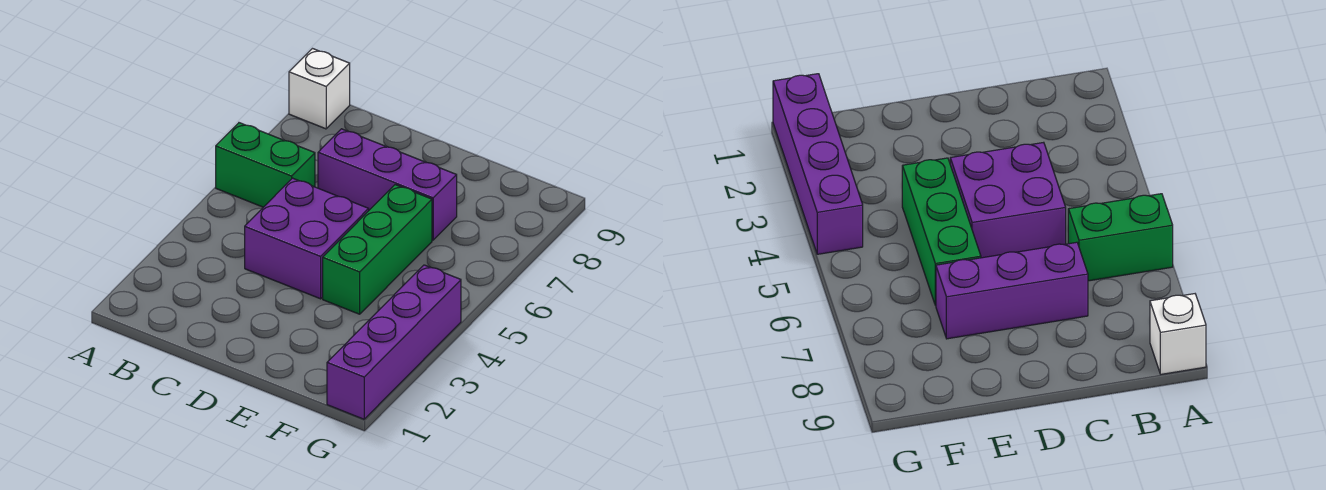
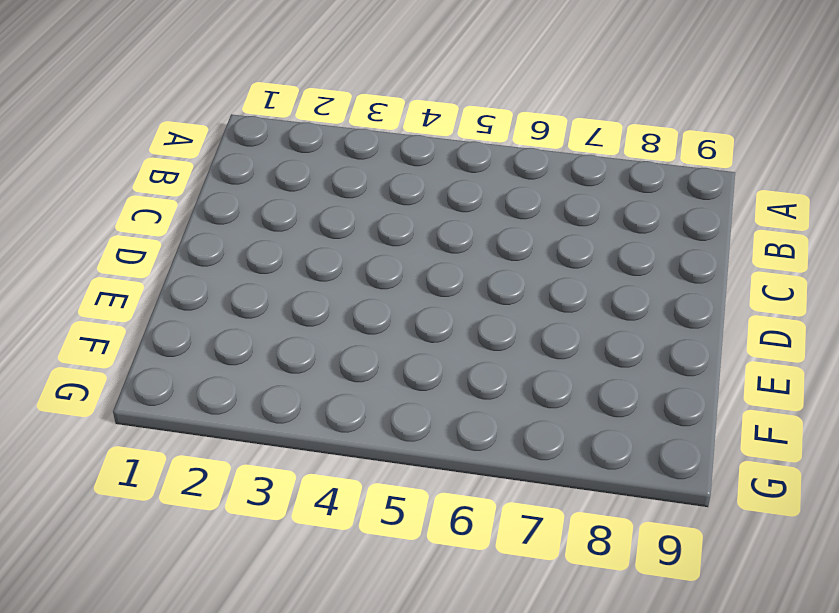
none -> green brick A6:B6 level 1
none -> white brick A9 level 1

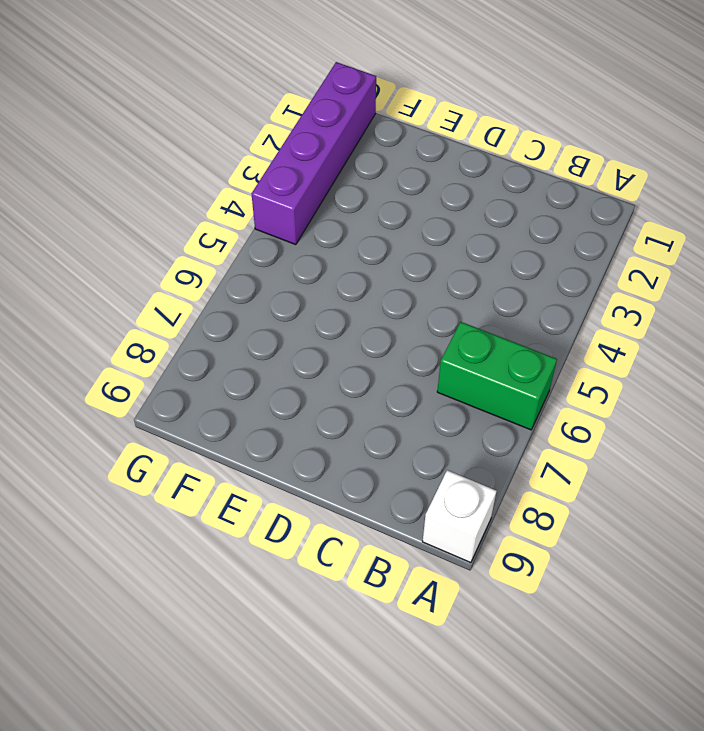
none -> purple brick C4:D5 level 1
none -> purple brick C7:E7 level 1

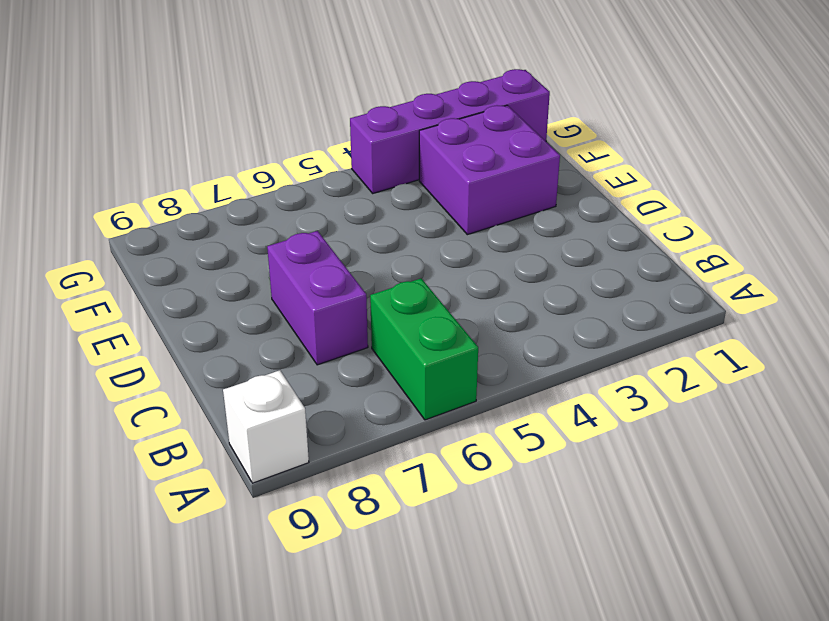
purple brick C7:D7 level 1 -> purple brick C7:E7 level 1
purple brick E2:F3 level 1 -> purple brick C4:D5 level 1
none -> green brick E4:E6 level 1

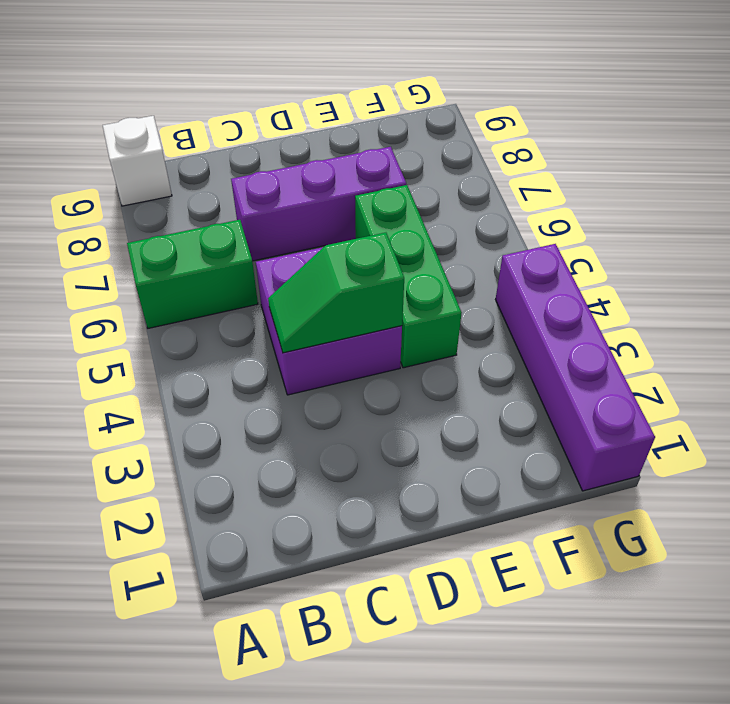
green slope C4:D4 level 2 top D -> none

